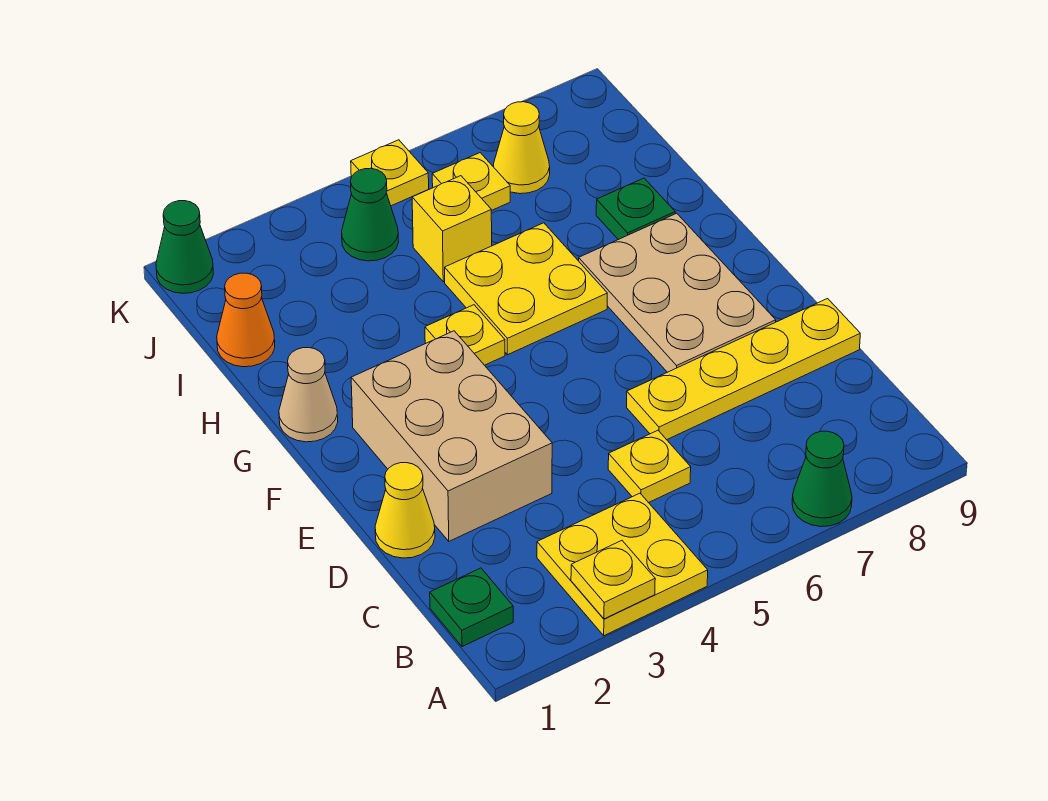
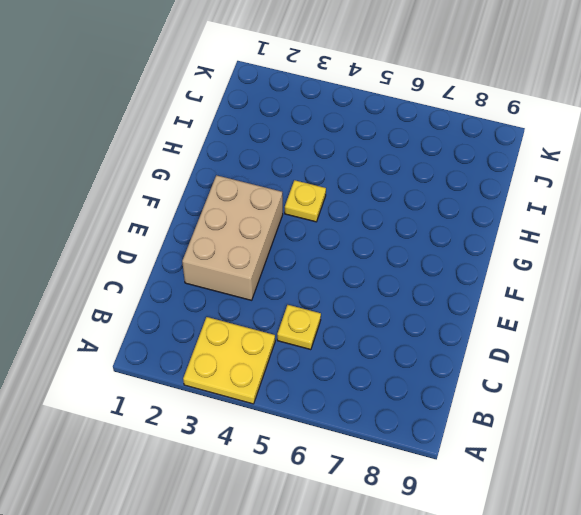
none -> green cone A7 level 1
none -> green plate B1 level 1
none -> yellow cone D1 level 1

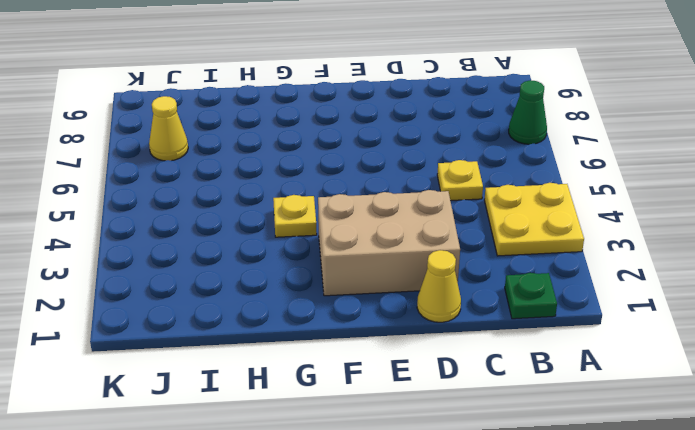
none -> yellow plate D6:D9 level 1
none -> tan plate E7:G8 level 1
none -> tan cone G1 level 1

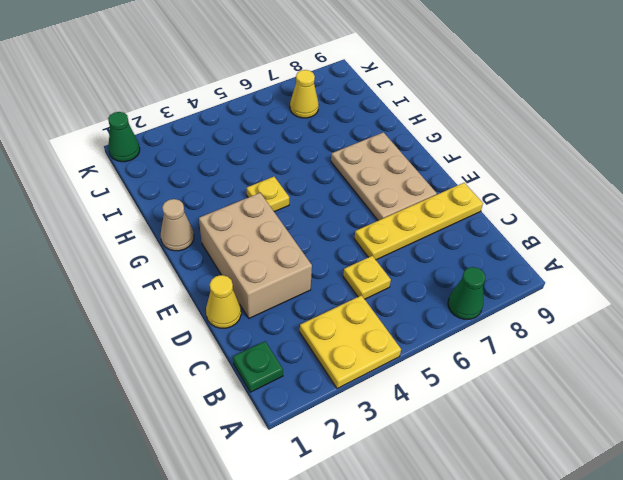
none -> yellow plate G5:H6 level 1
none -> green plate H8 level 1
none -> orange cone I1 level 1

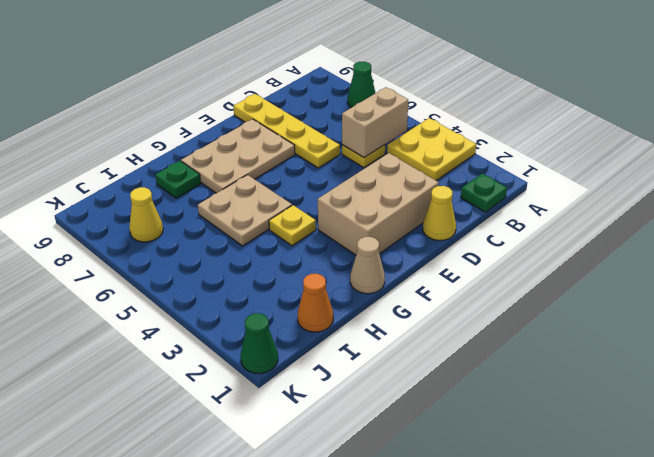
tan brick B5:C5 level 2 -> none
tan plate G5:H6 level 1 -> yellow plate G5:H6 level 1
none -> yellow brick I5 level 1
none -> green cone J4 level 1
none -> yellow plate J6 level 1

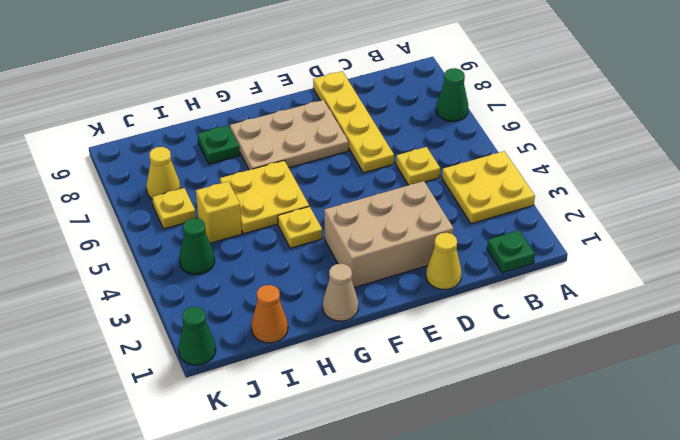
none -> yellow plate K5 level 1
none -> yellow plate A3 level 2

